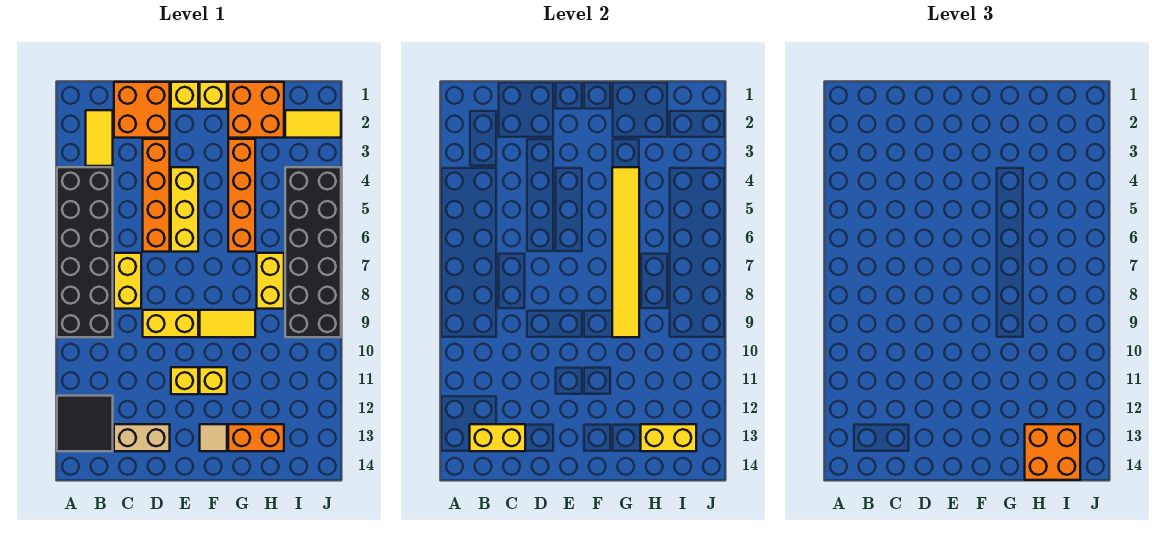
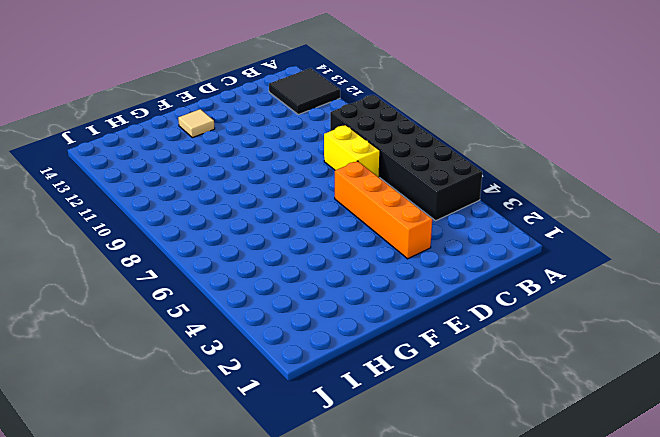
none -> yellow tile B2:B3 level 1
none -> orange brick C1:D2 level 1
none -> tan brick C13:D13 level 1

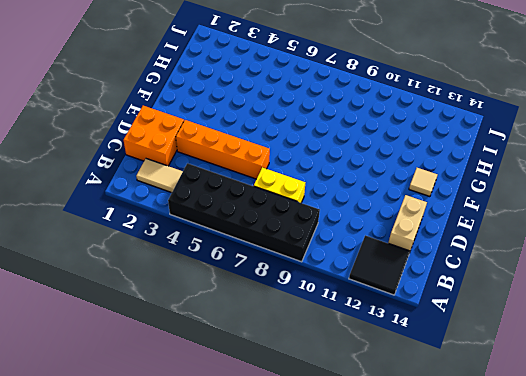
tan tile B2:B3 level 1 -> yellow tile B2:B3 level 1
none -> yellow brick D9:E9 level 1
none -> yellow brick E1 level 1
none -> yellow brick E4:E6 level 1

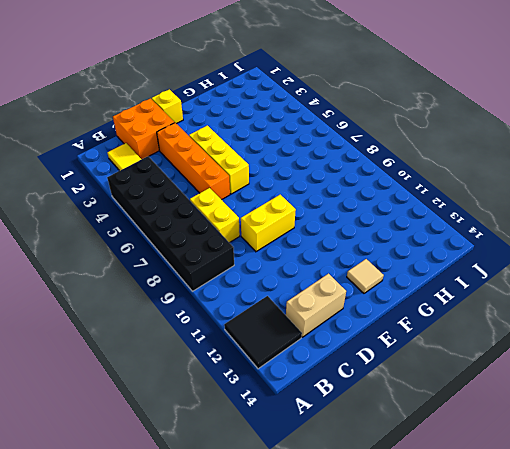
none -> yellow brick E11 level 1
none -> yellow brick F1 level 1
none -> yellow tile F9:G9 level 1

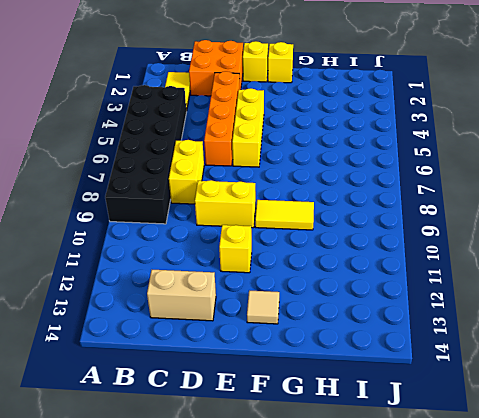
none -> black tile A12:B13 level 1
none -> yellow brick F11 level 1
none -> orange brick G1:H2 level 1

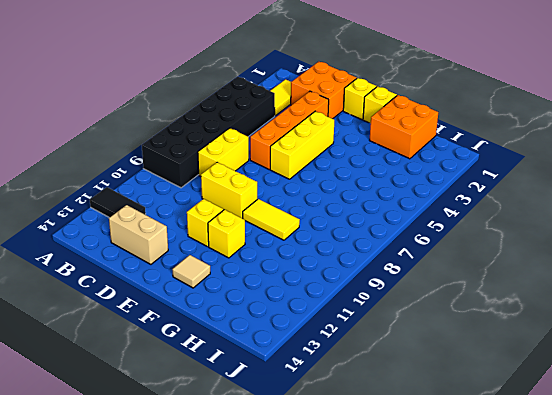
black tile A12:B12 level 1 -> black tile A12:B13 level 1
none -> orange brick G3:G6 level 1
none -> orange brick G13:H13 level 1
none -> yellow brick H7:H8 level 1

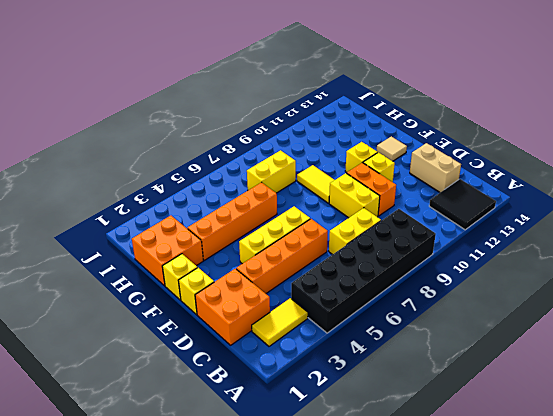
orange brick D10:E10 level 1 -> orange brick G13:H13 level 1
none -> yellow tile I2:J2 level 1
none -> black brick I4:J9 level 1
none -> yellow brick B13:C13 level 2

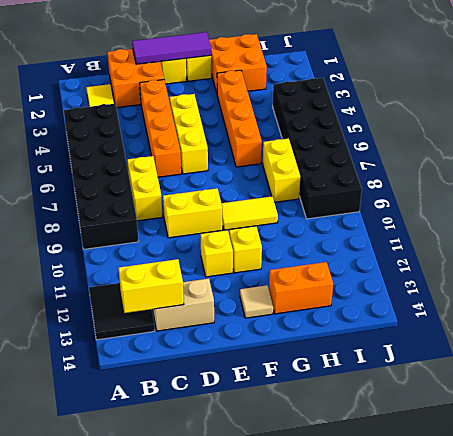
purple tile D1:F1 level 2 -> none
none -> yellow tile I2:J2 level 1
none -> yellow tile G4:G9 level 2
none -> yellow brick H13:I13 level 2

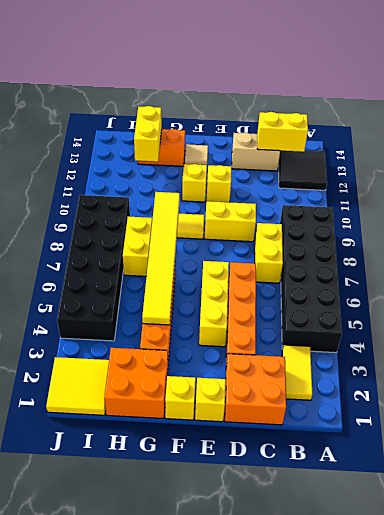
yellow brick H12:H13 level 2 -> yellow brick H13:I13 level 2
yellow tile I1:J2 level 1 -> yellow tile I2:J2 level 1
none -> orange brick H13:I14 level 3

